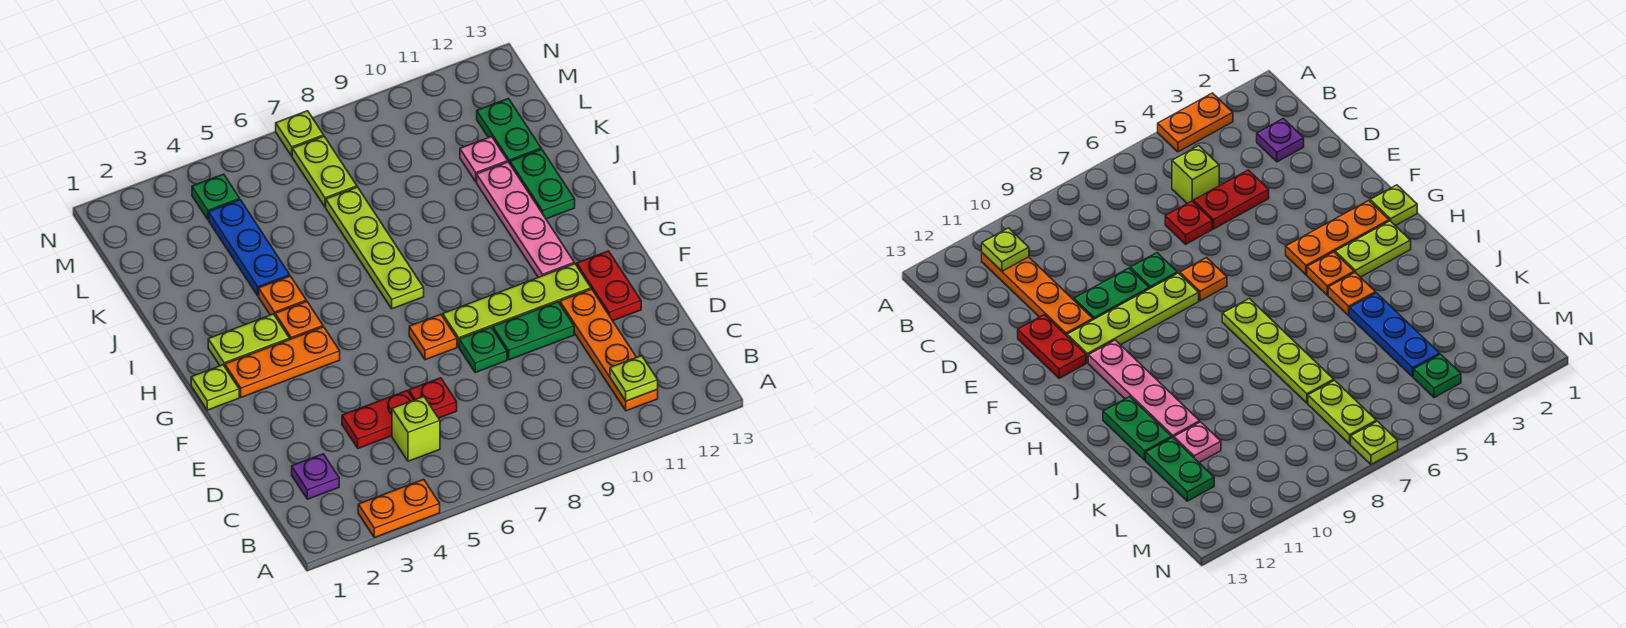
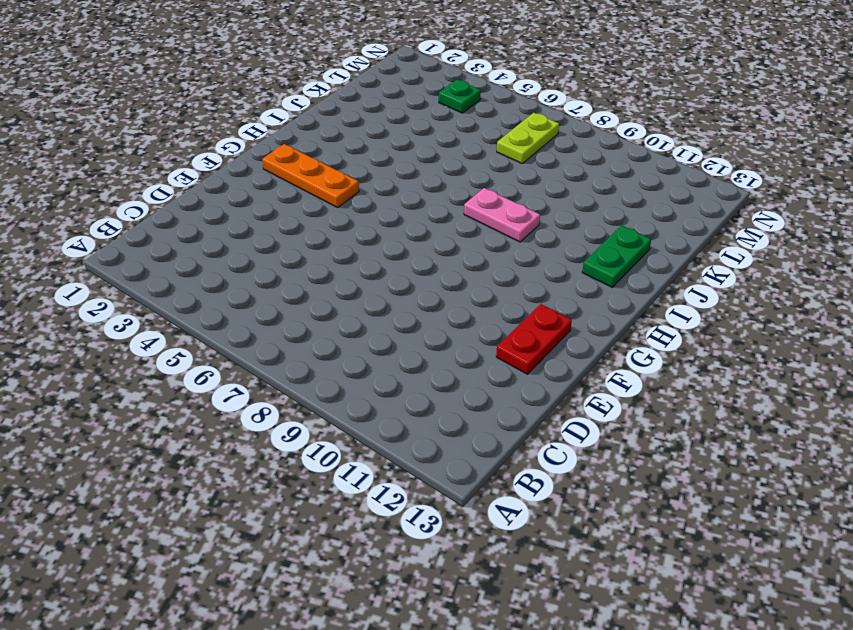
pink plate I8:I9 level 1 -> none
none -> orange plate A3:A4 level 1
none -> orange plate B11:E11 level 1
none -> purple plate C2 level 1

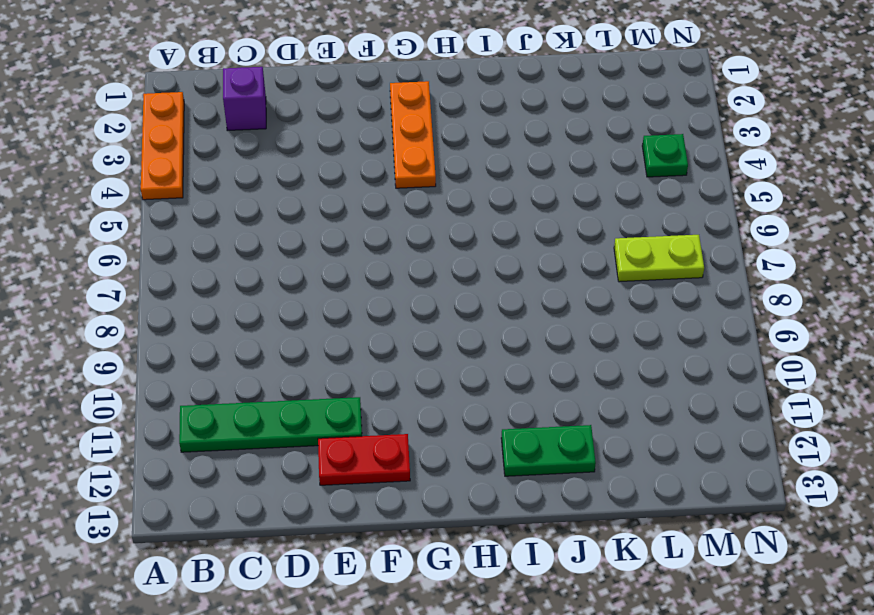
orange plate A2:A4 level 1 -> orange plate A3:A4 level 1
green plate B11:E11 level 1 -> orange plate B11:E11 level 1
purple brick C2 level 1 -> purple plate C2 level 1
none -> lime brick C5 level 1
none -> red plate D4:D5 level 1
none -> red plate D6 level 1

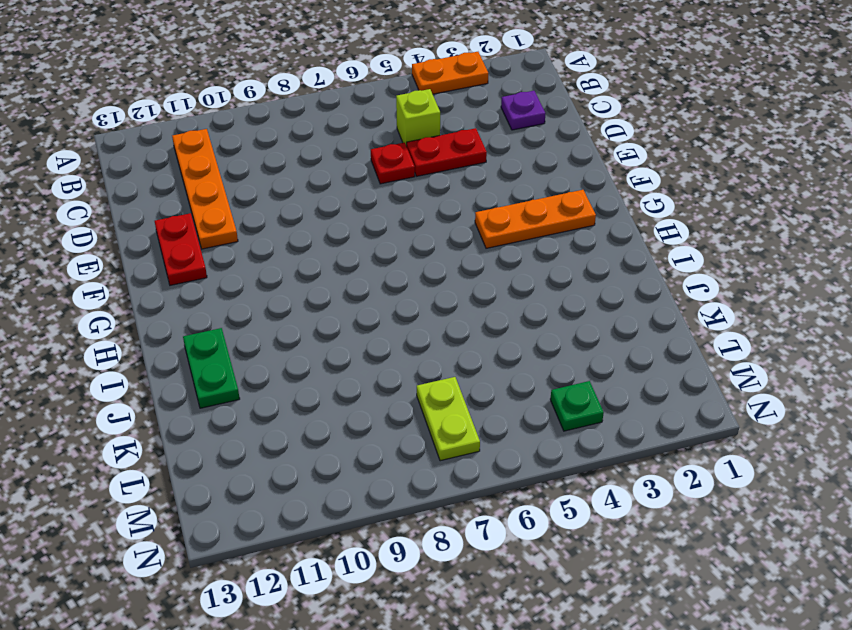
none -> green plate E8 level 1
none -> green plate E9:E10 level 1
none -> orange plate F7 level 1

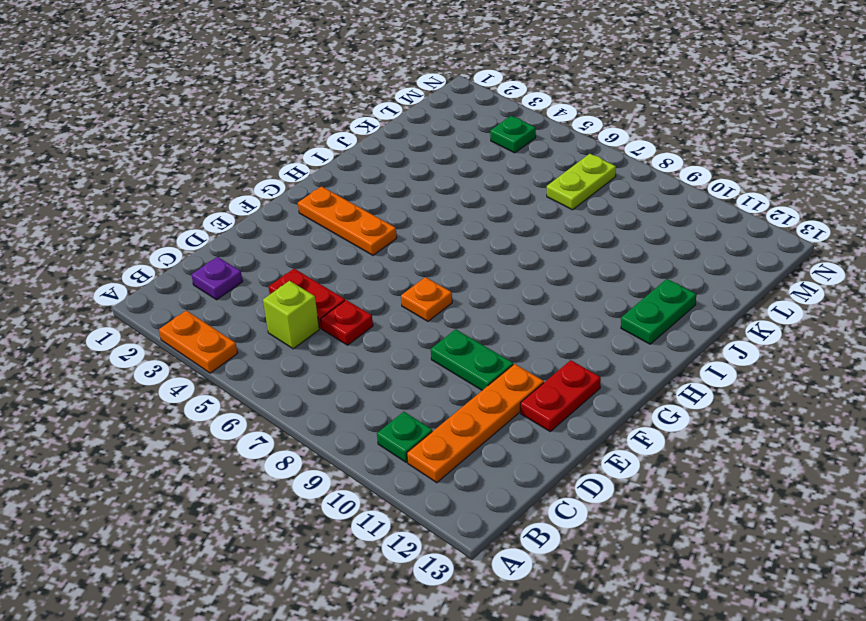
green plate B10 level 1 -> green plate E8 level 1
none -> lime plate F8:F11 level 1
none -> lime plate G1 level 1
none -> pink plate G11:J11 level 1

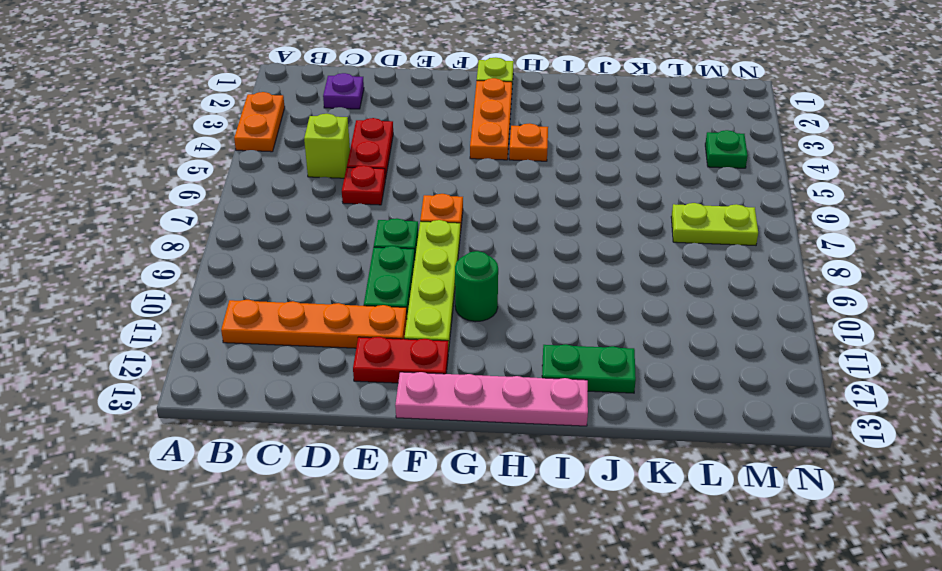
pink plate F13:I13 level 1 -> pink plate G11:J11 level 1
green round brick G10 level 1 -> none
none -> lime plate H2:H3 level 1
none -> lime plate H7:K7 level 1
none -> orange plate I4 level 1

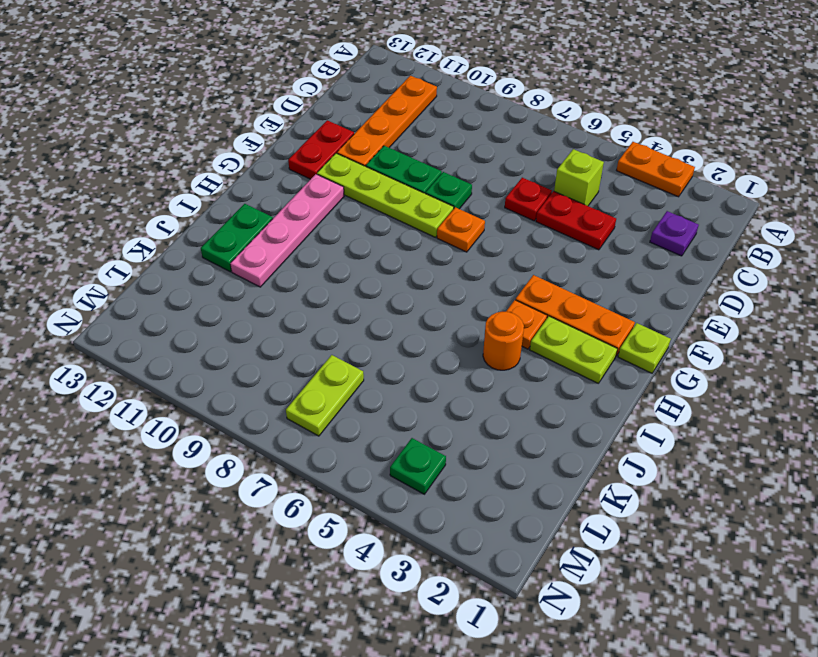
orange round brick I4 level 1 -> orange plate I4 level 1
none -> lime plate H7:K7 level 1
none -> blue plate J4:L4 level 1
none -> pink plate K11 level 1

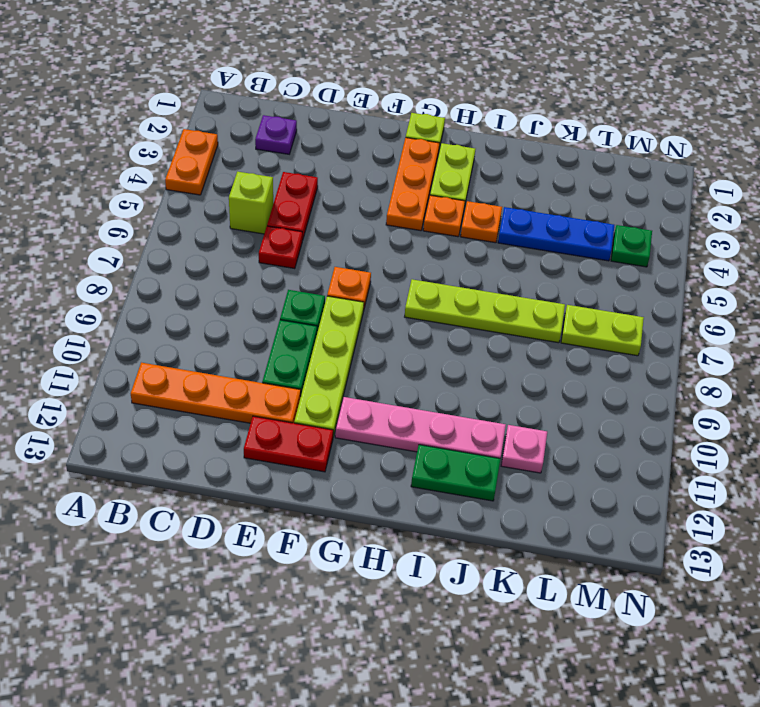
none -> green plate K12:L12 level 1
none -> lime plate N7 level 1
none -> lime plate B11 level 2

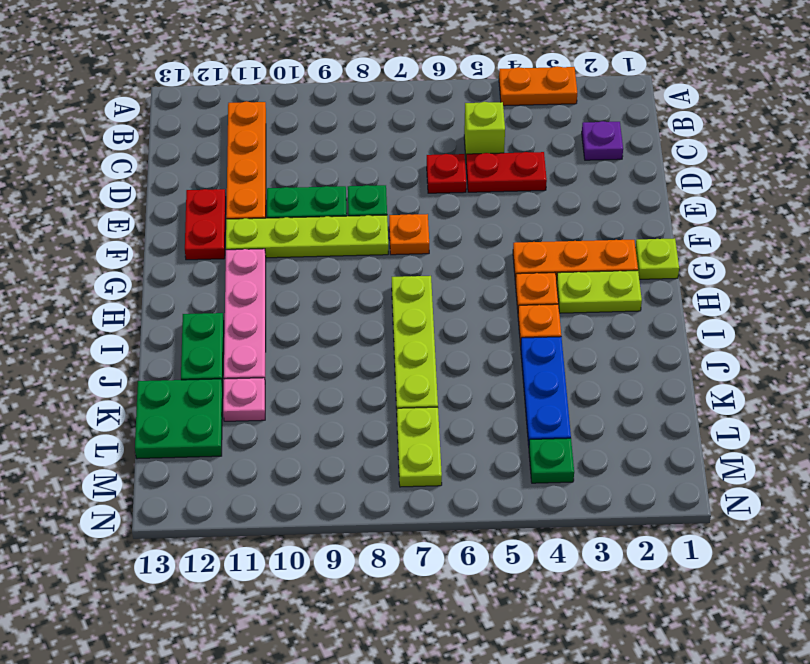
green plate K12:L13 level 1 -> green plate K12:L12 level 1
none -> lime plate N7 level 1
none -> lime plate B11 level 2

